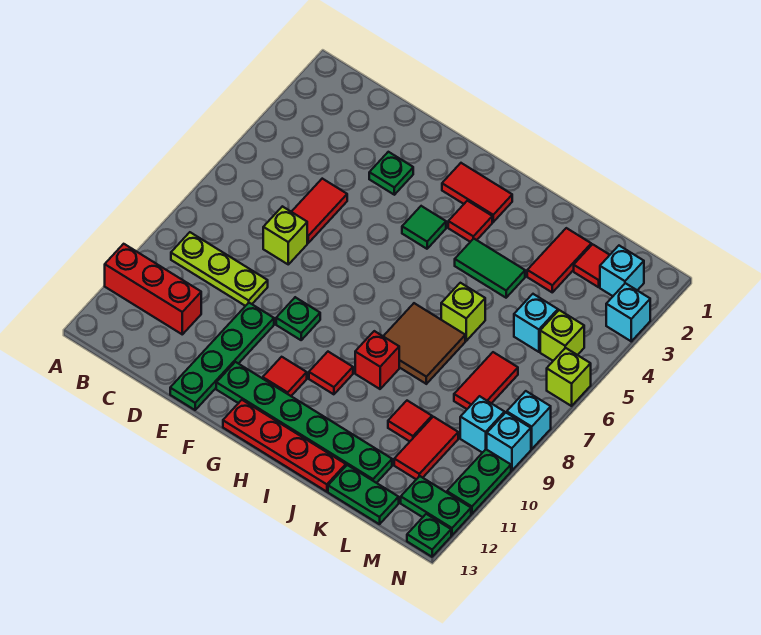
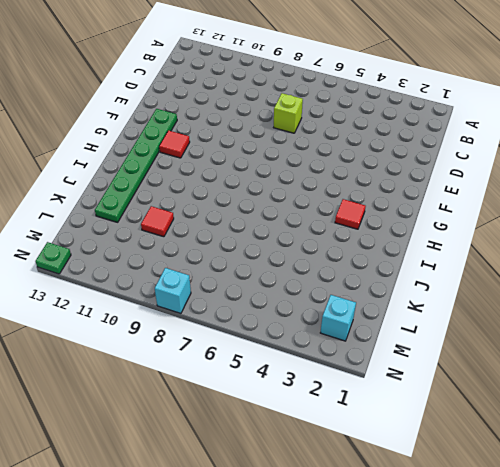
none -> red brick A11:C11 level 1
none -> lime plate B9:D9 level 1
none -> red tile D5:D6 level 1
none -> green plate E3 level 1

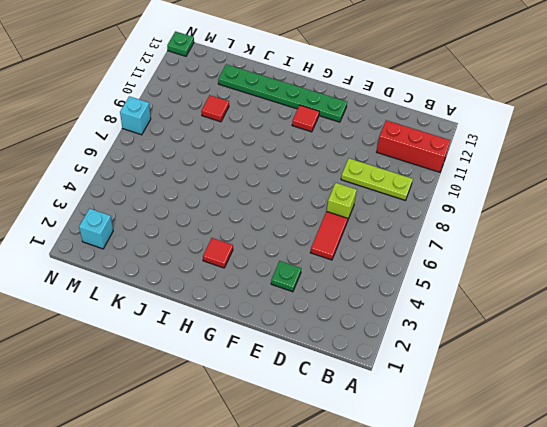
none -> green plate E10:E13 level 1
none -> green plate F9 level 1
none -> red tile G2:H2 level 1
none -> green tile G4 level 1

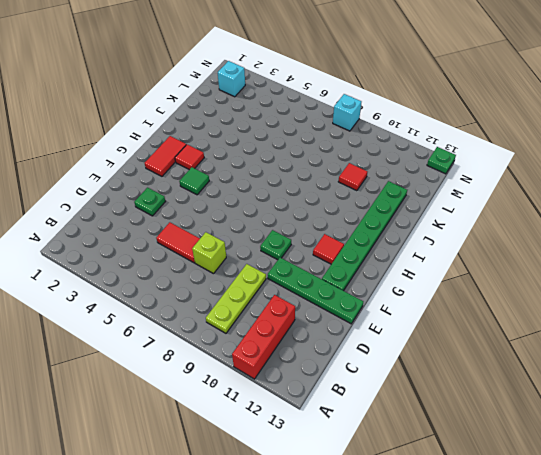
none -> red plate G13:J13 level 1
none -> red tile H10 level 1
none -> green tile I4:J4 level 1
none -> brown tile I7:J8 level 1

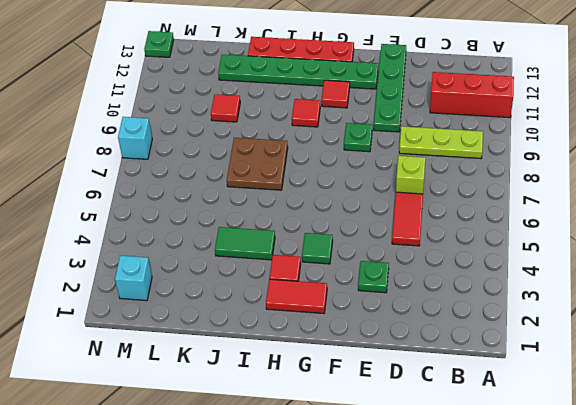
brown plate I7:J8 level 1 -> brown tile I7:J8 level 1
none -> red brick I9 level 1
none -> lime brick J6 level 1
none -> red tile K2:K3 level 1
none -> green plate K13:L13 level 1

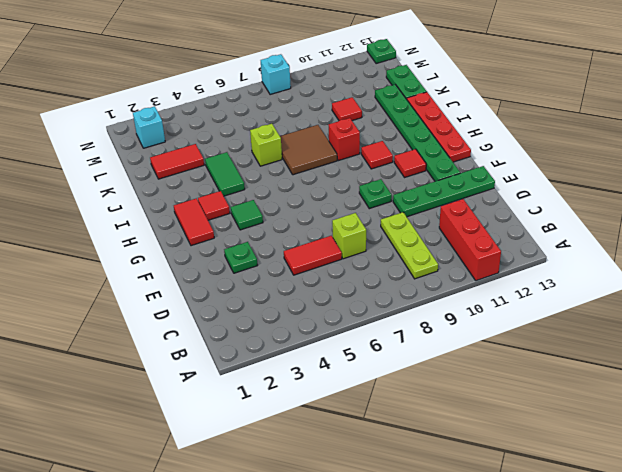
none -> red tile L2 level 1
none -> cyan brick L5 level 1
none -> red tile L7:L8 level 1
none -> red tile L10:L11 level 1

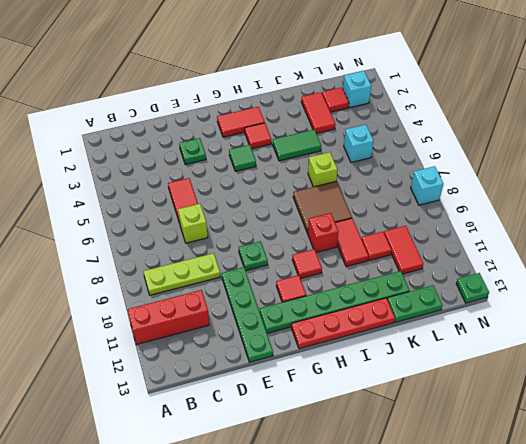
red tile J9:J10 level 1 -> red tile L7:L8 level 1
none -> lime brick M5 level 1
none -> cyan brick M9 level 1
none -> green plate M12:N12 level 1
none -> cyan brick N3 level 1

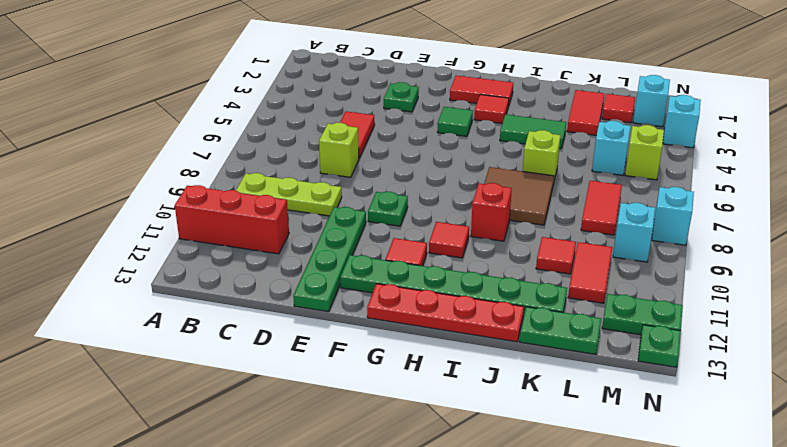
none -> lime brick N6 level 1
none -> cyan brick N9 level 1
none -> green plate N10:N11 level 1

